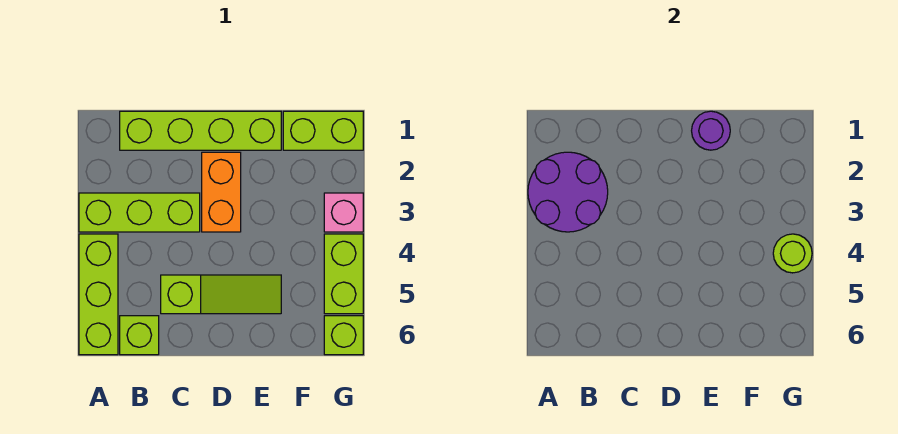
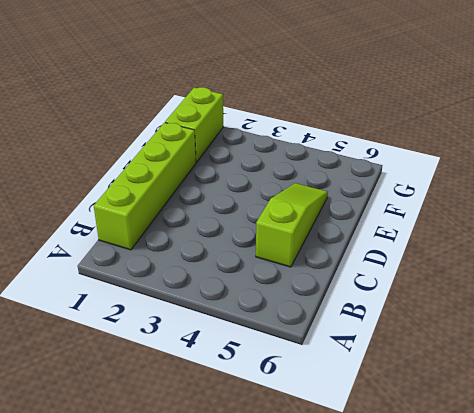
none -> lime brick A3:C3 level 1
none -> lime brick A4:A6 level 1
none -> lime brick B6 level 1

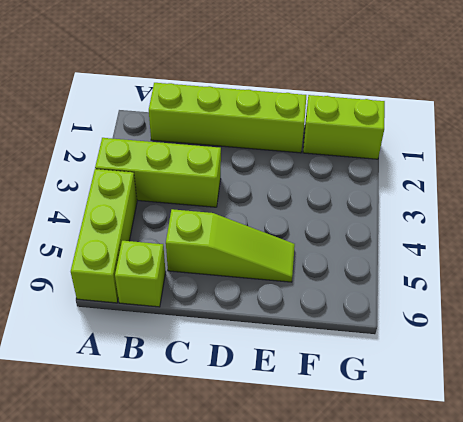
none -> orange brick D2:D3 level 1
none -> pink brick G3 level 1
none -> lime brick G4:G5 level 1

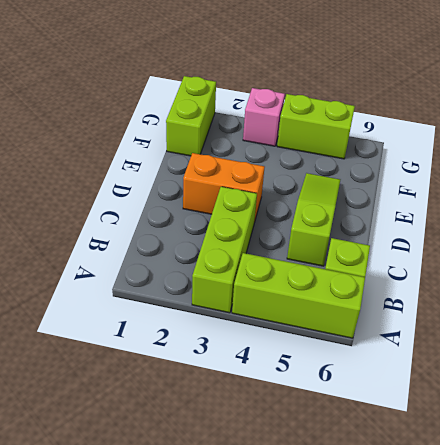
none -> lime brick B1:E1 level 1
none -> lime brick G6 level 1
none -> purple round brick A2:B3 level 2

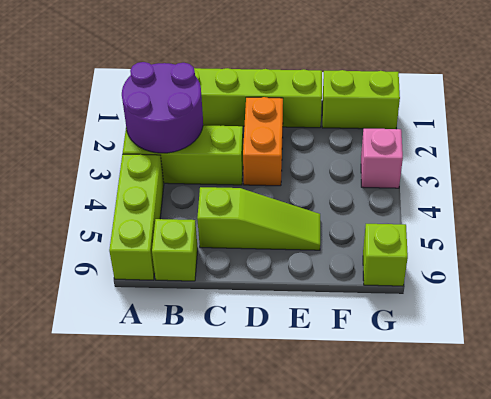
none -> lime brick G4:G5 level 1
none -> purple round brick E1 level 2
none -> lime round brick G4 level 2

